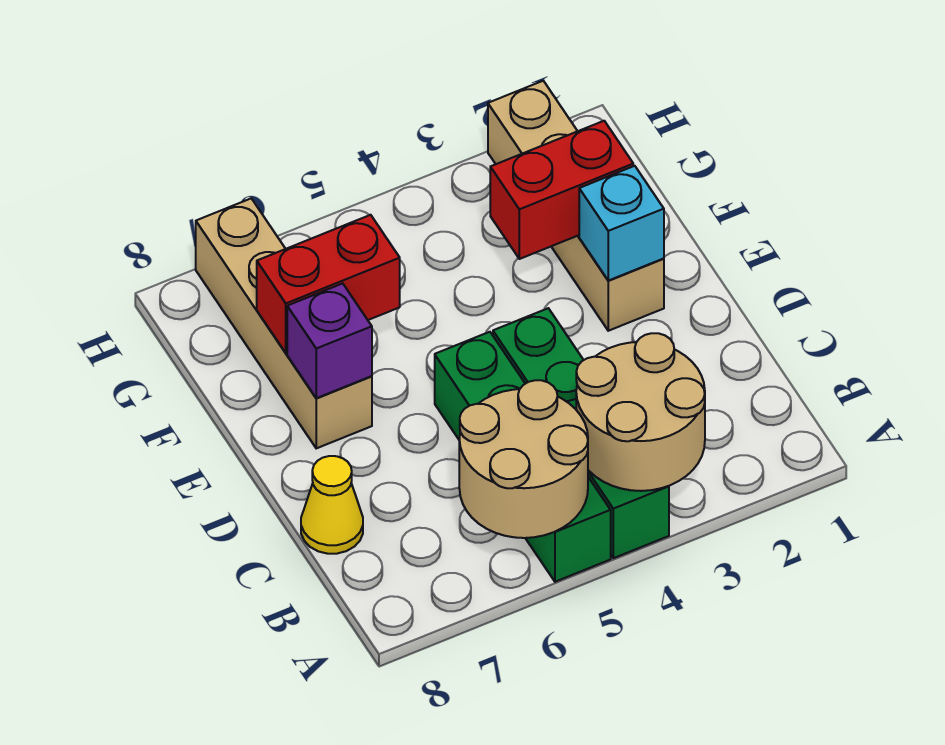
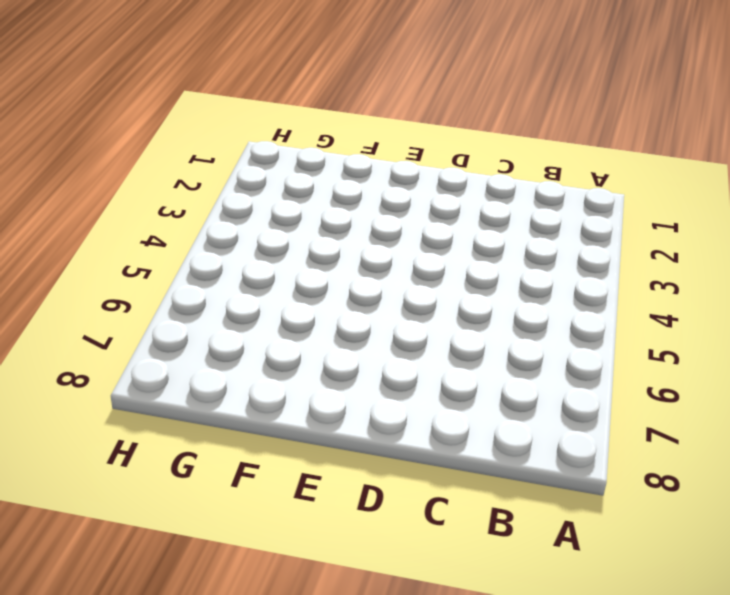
none -> green brick A4:D4 level 1
none -> green brick A5:D5 level 1

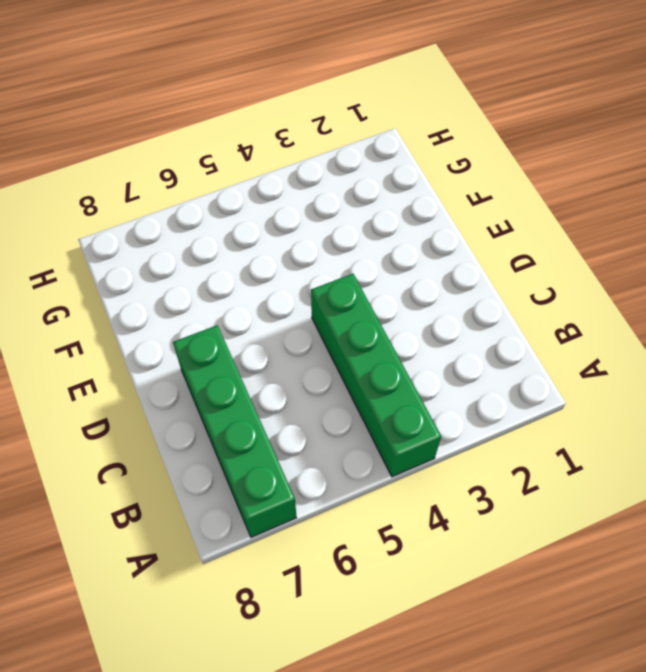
green brick A7:D7 level 1 -> green brick A5:D5 level 1
none -> yellow cone C8 level 1
none -> tan brick E2:H2 level 1

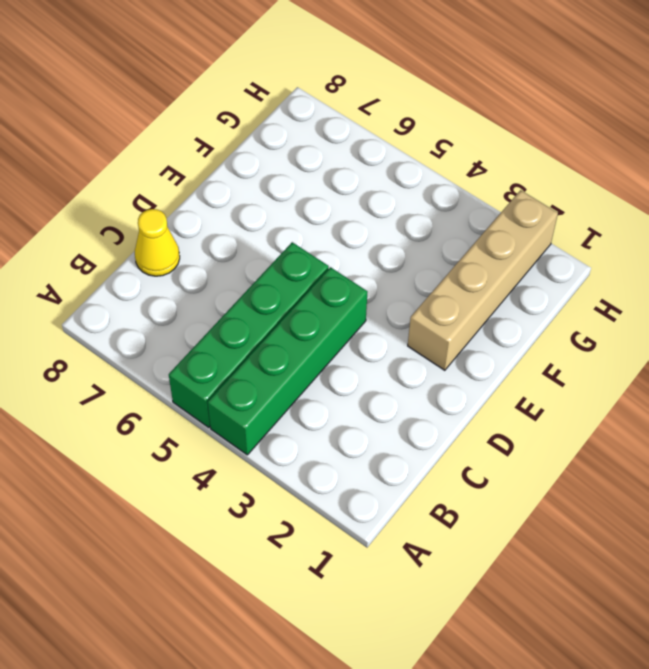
none -> tan brick E7:H7 level 1
none -> tan round brick A3:B4 level 2

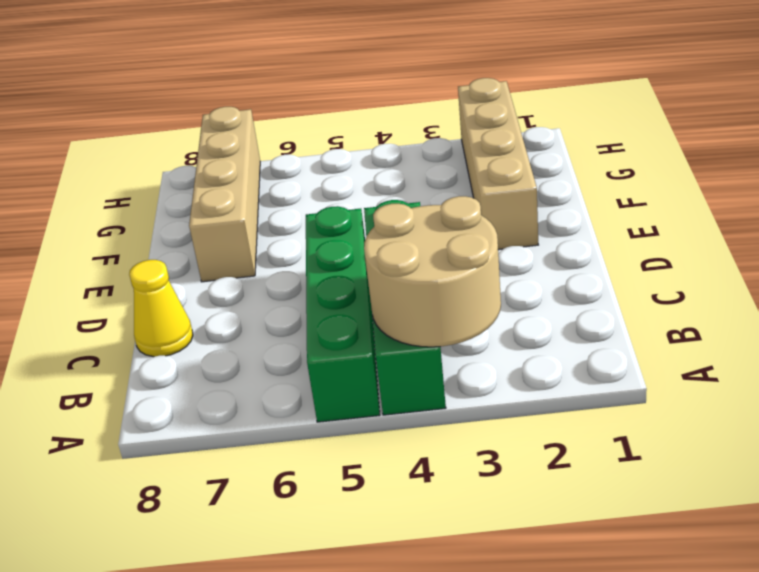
none -> tan round brick A5:B6 level 2
none -> cyan brick E2 level 2

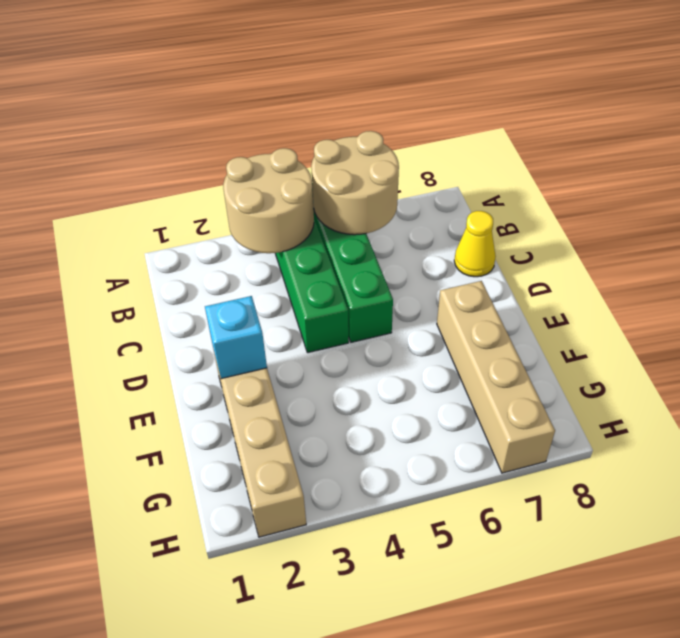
none -> purple brick E7 level 2
none -> red brick F2:F3 level 2

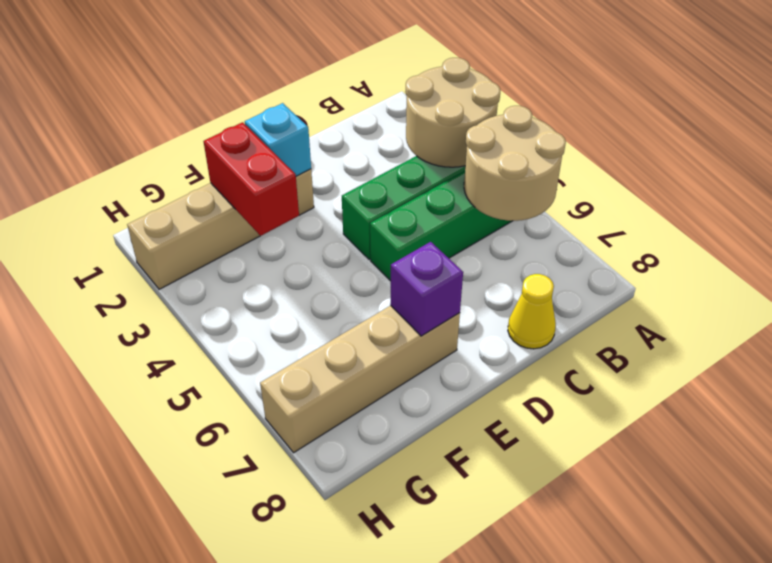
none -> red brick F6:F7 level 2

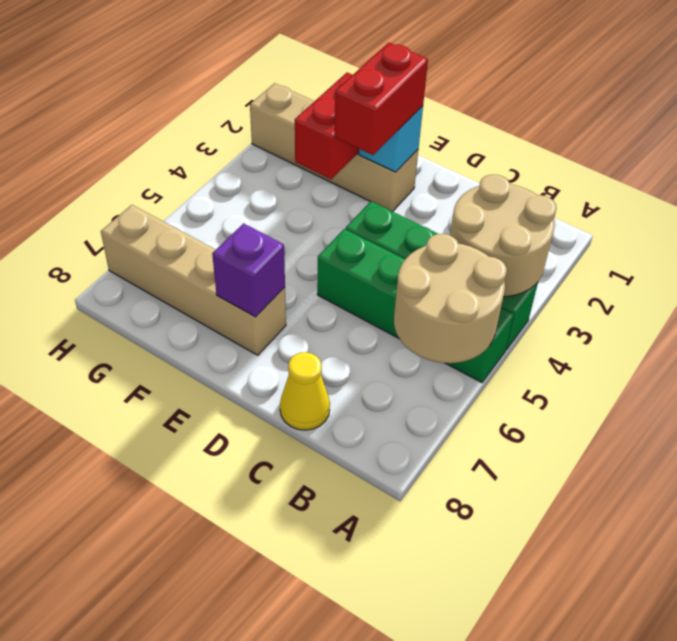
red brick E2:E3 level 3 -> red brick F6:F7 level 2

